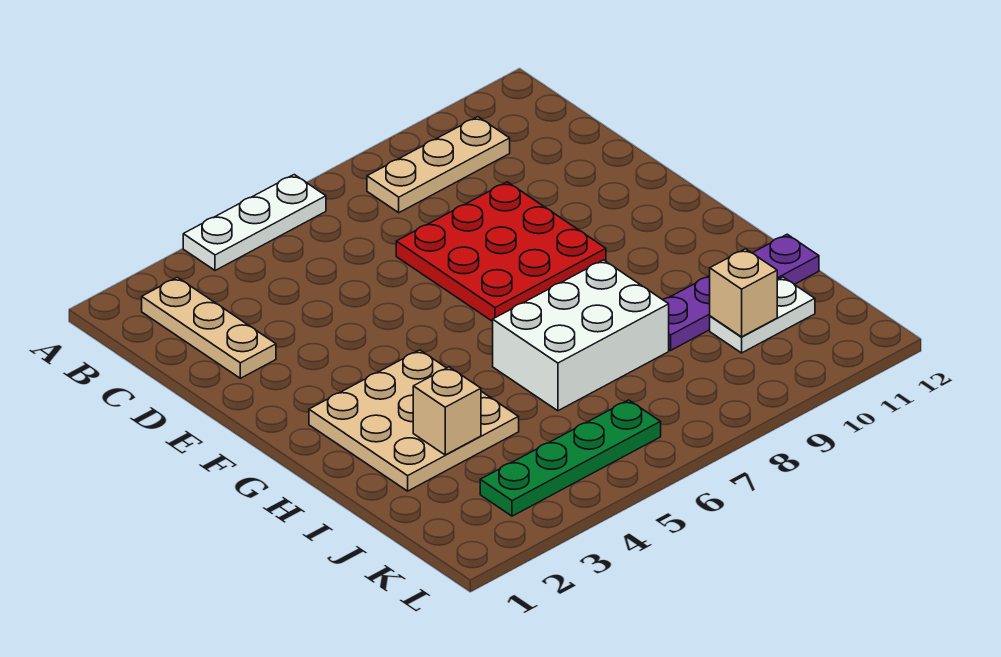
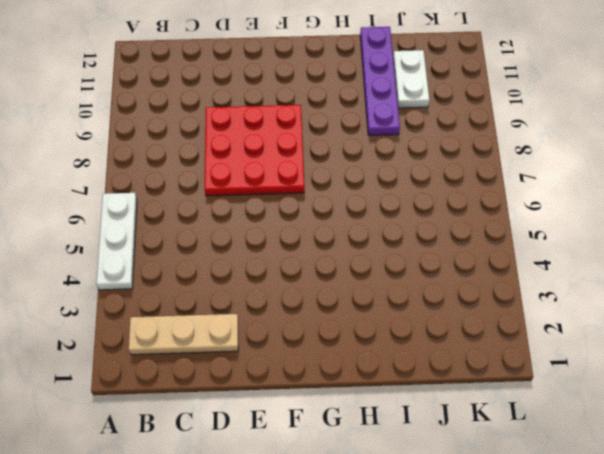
none -> tan plate B8:B10 level 1
none -> tan plate G2:I4 level 1

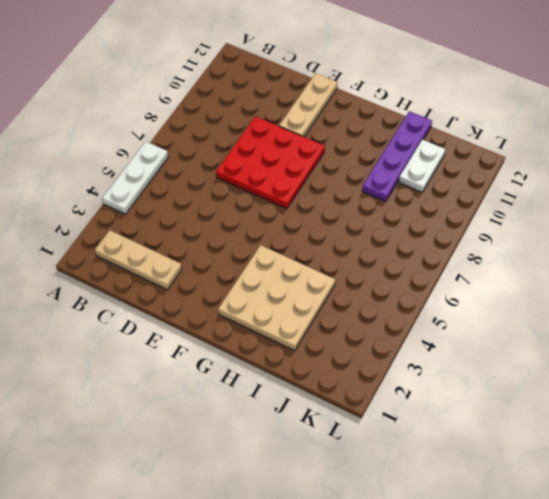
tan plate E10:E12 level 1 -> tan plate B8:B10 level 1
none -> white brick H6:I8 level 1
none -> green plate K3:K6 level 1

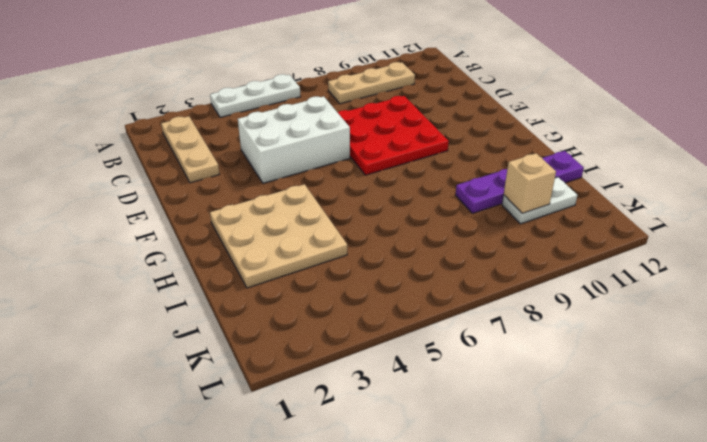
white brick D4:E6 level 1 -> white brick H6:I8 level 1
none -> green plate K3:K6 level 1
none -> tan brick I3 level 2

